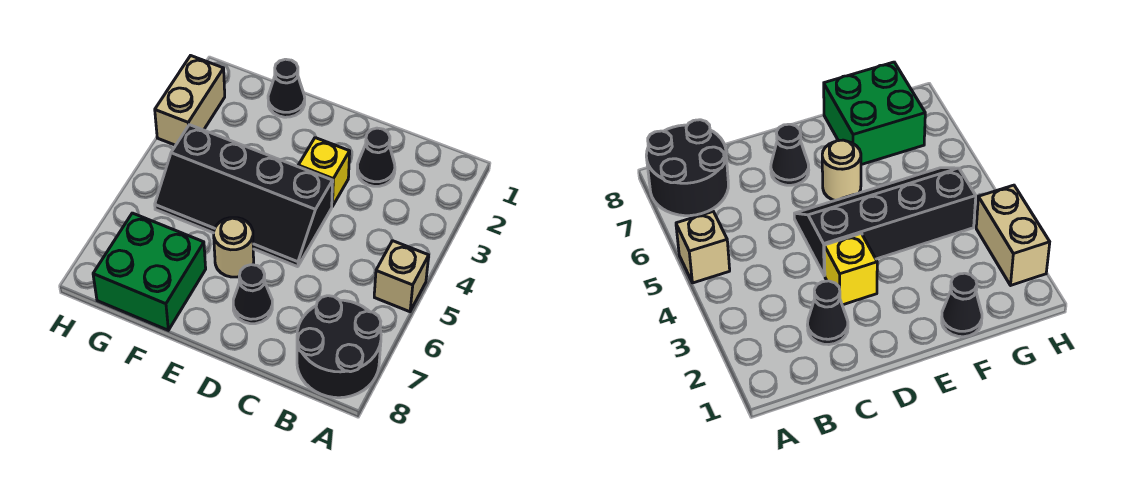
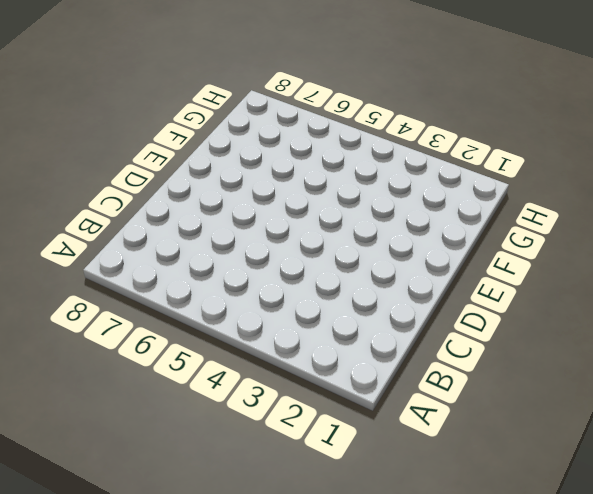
none -> tan brick A5 level 1
none -> black round brick A7:B8 level 1

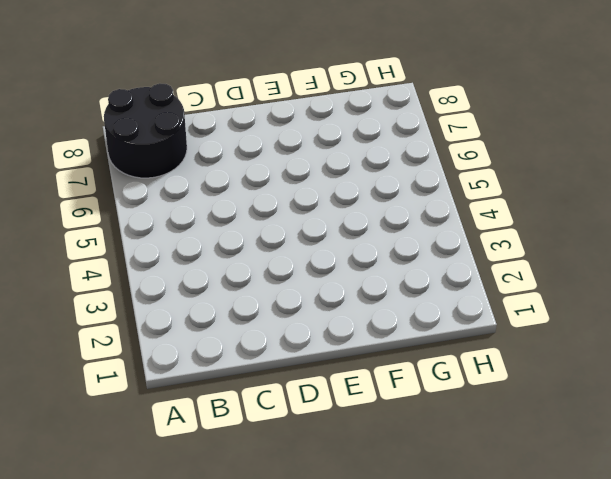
none -> tan brick A5 level 1
none -> black cone C2 level 1

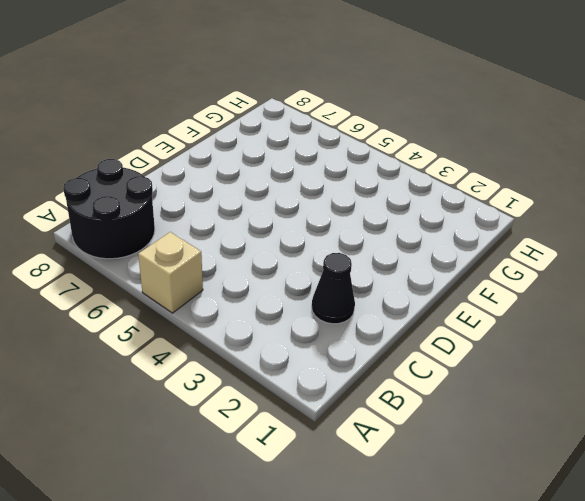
none -> yellow brick D3 level 1
none -> black slope D4:G5 level 1 top 4

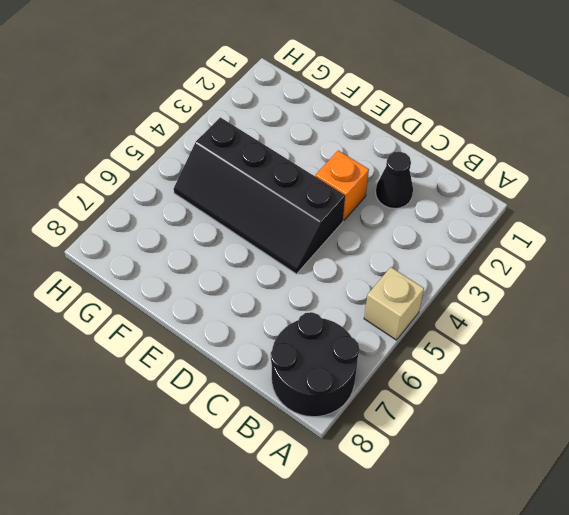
orange brick D3 level 1 -> yellow brick D3 level 1
none -> black cone D7 level 1
none -> tan round brick E6 level 1

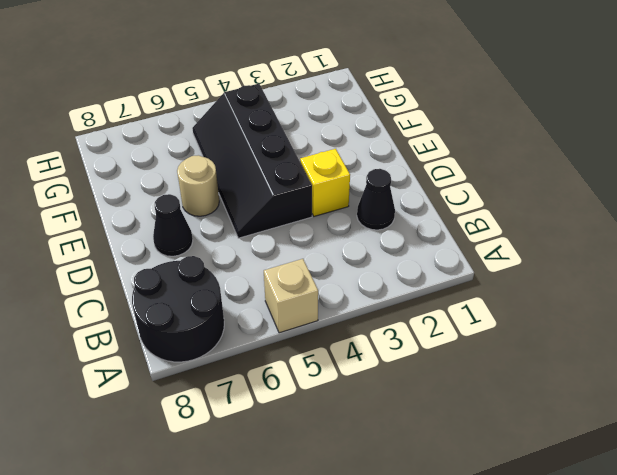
none -> black cone F1 level 1
none -> green brick F7:G8 level 1

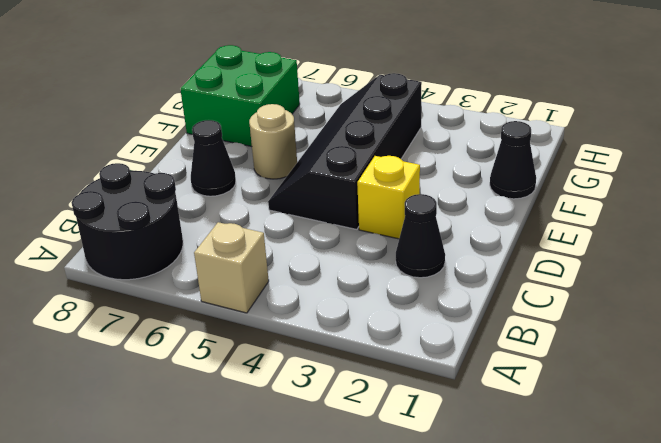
none -> tan brick H2:H3 level 1

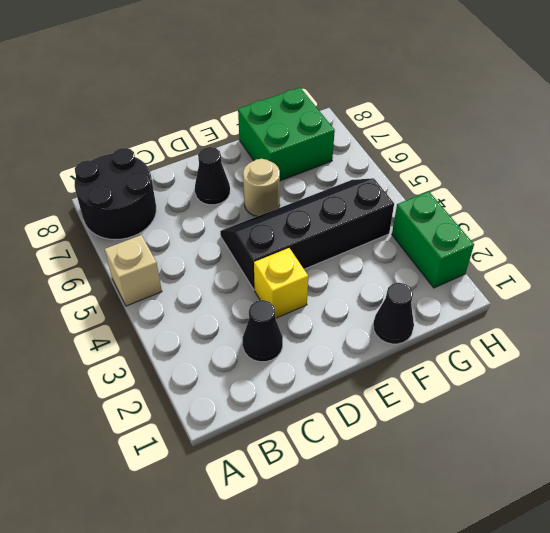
green brick H2:H3 level 1 -> tan brick H2:H3 level 1

